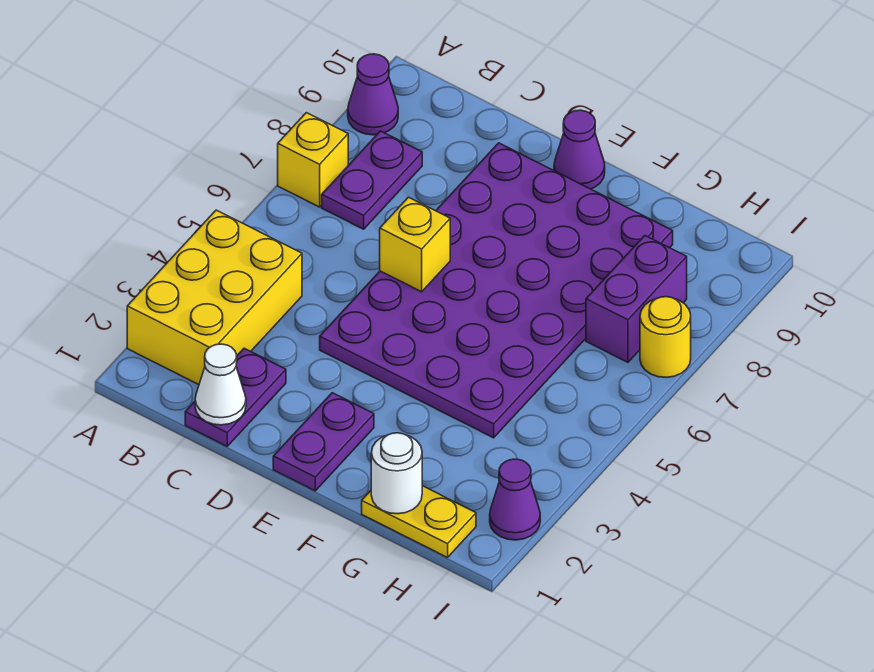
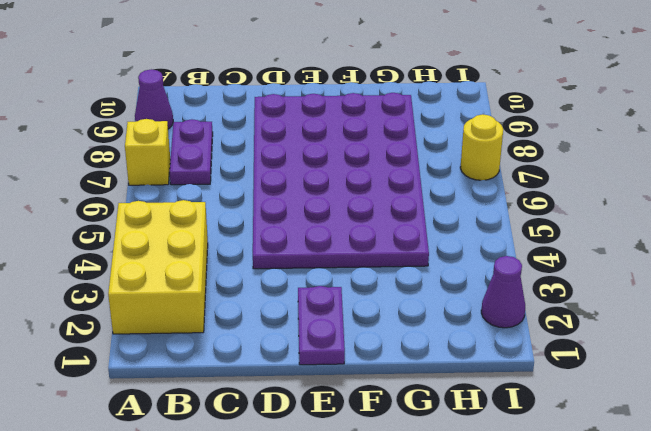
none -> purple plate C1:C2 level 1
none -> purple cone E10 level 1
none -> yellow plate G1:H1 level 1

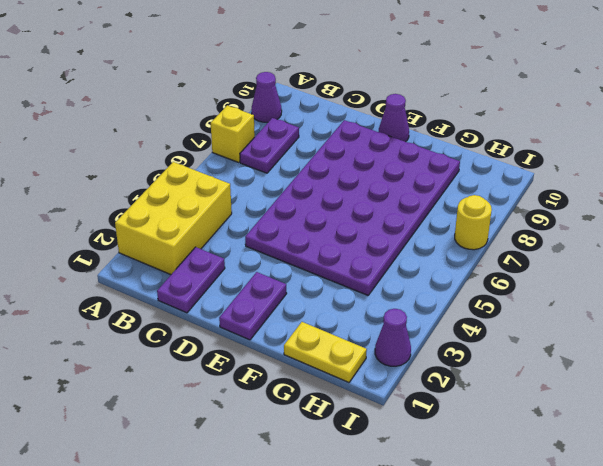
none -> purple brick H7:H8 level 1
none -> white cone C1 level 2
none -> yellow brick D6 level 2

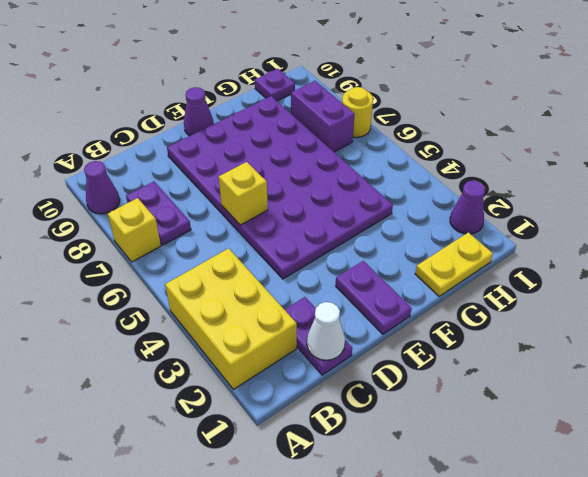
purple plate H10 level 1 -> none
none -> white round brick G1 level 2

